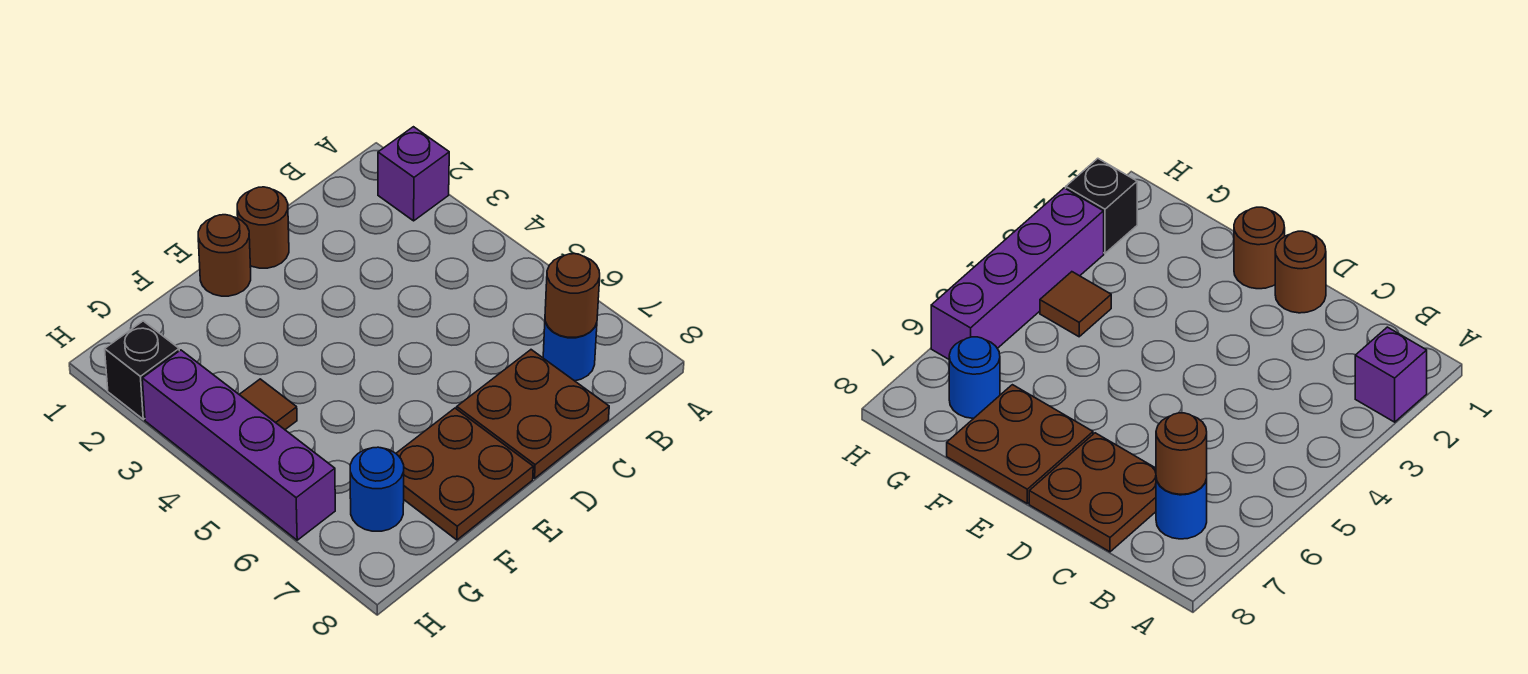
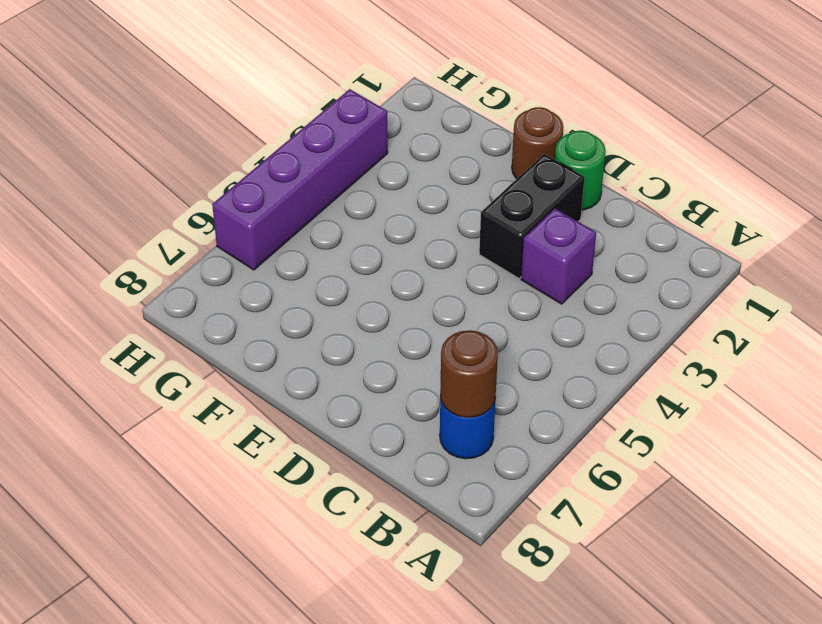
purple brick C3 level 1 -> purple brick A2 level 1
green round brick D1 level 1 -> brown round brick D1 level 1
black brick D2:D3 level 1 -> none
none -> brown plate C7:D8 level 1
none -> brown plate E7:F8 level 1

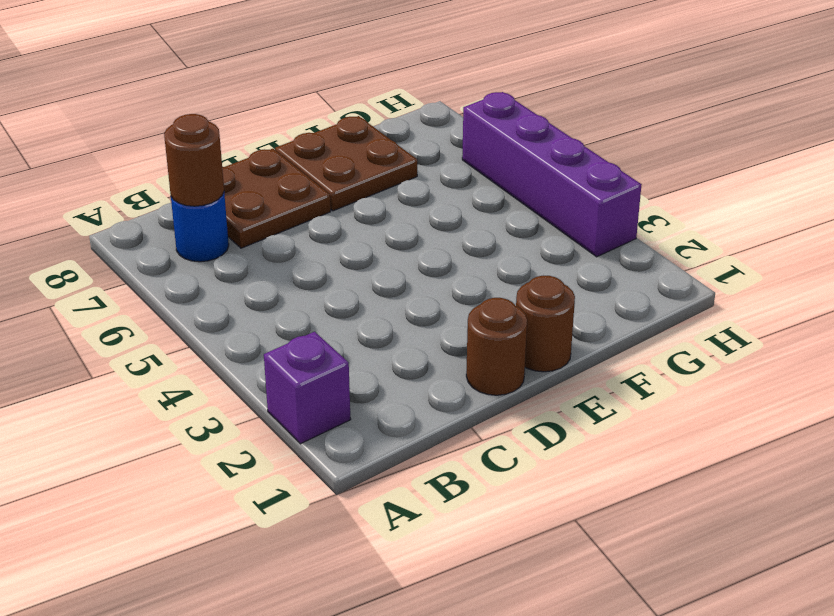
none -> brown tile G4 level 1
none -> blue round brick G7 level 1

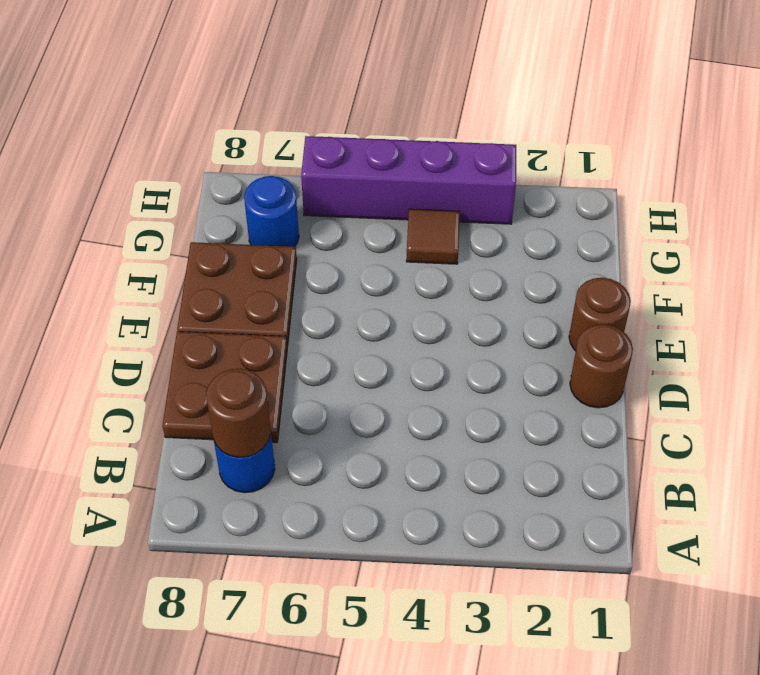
none -> purple brick A2 level 1
none -> black brick H2 level 1

